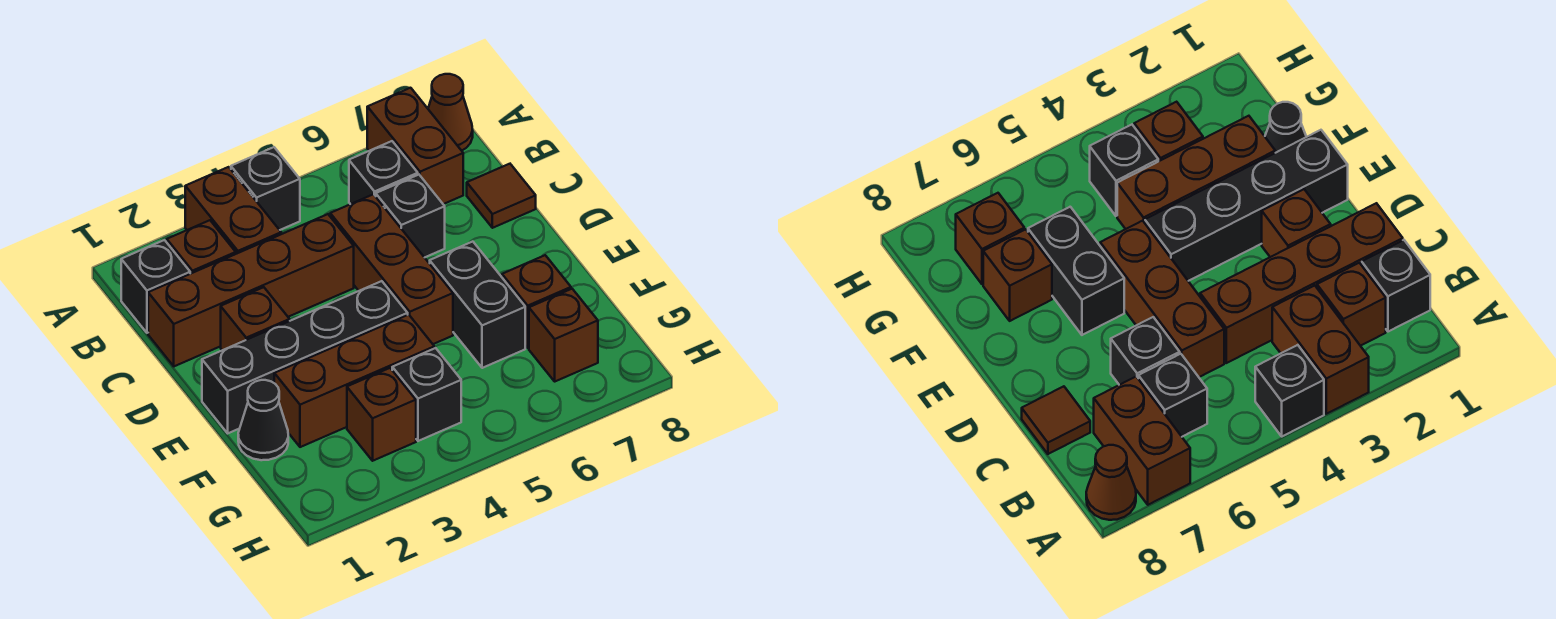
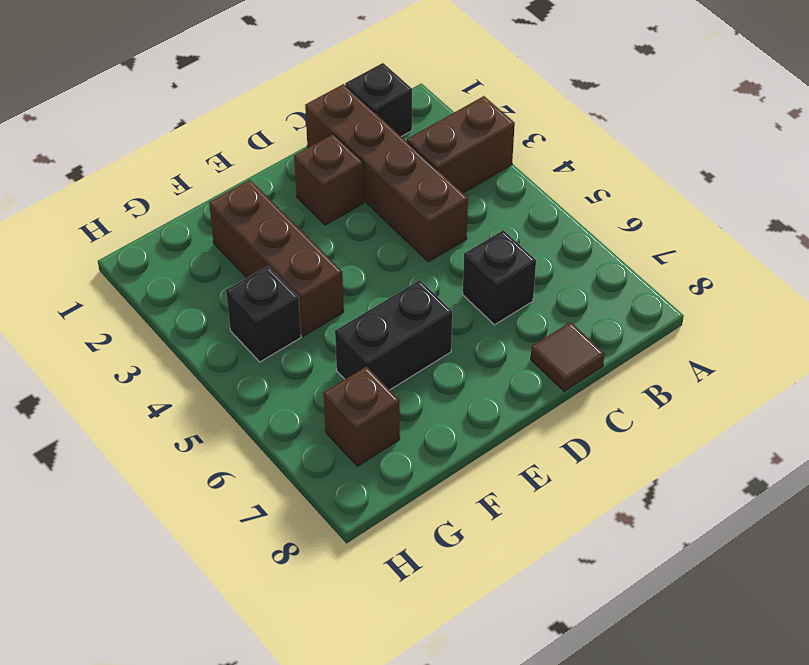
none -> black brick A4 level 1
none -> brown brick A7:B7 level 1
none -> brown cone A8 level 1

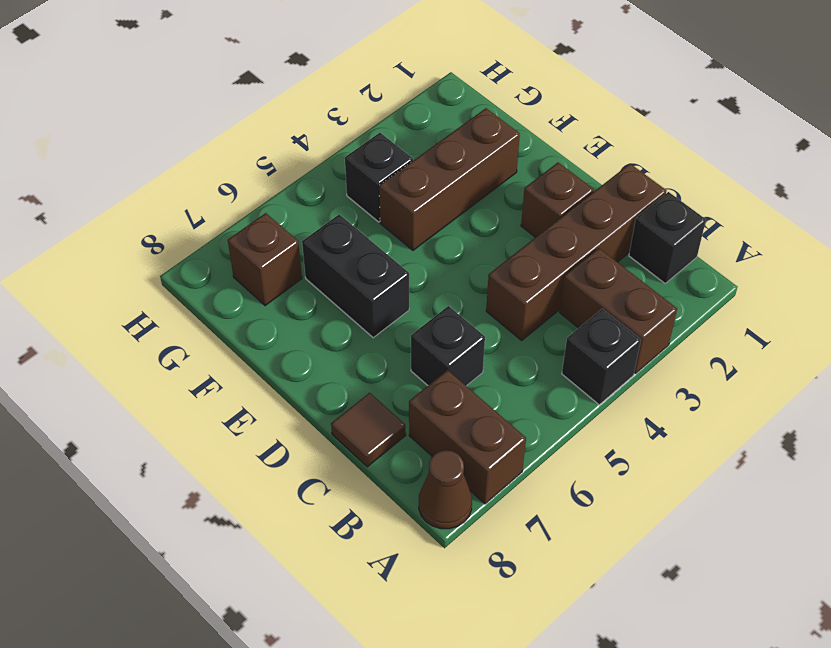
none -> brown brick B2 level 1
none -> black brick B6 level 1
none -> brown brick C5:E5 level 1

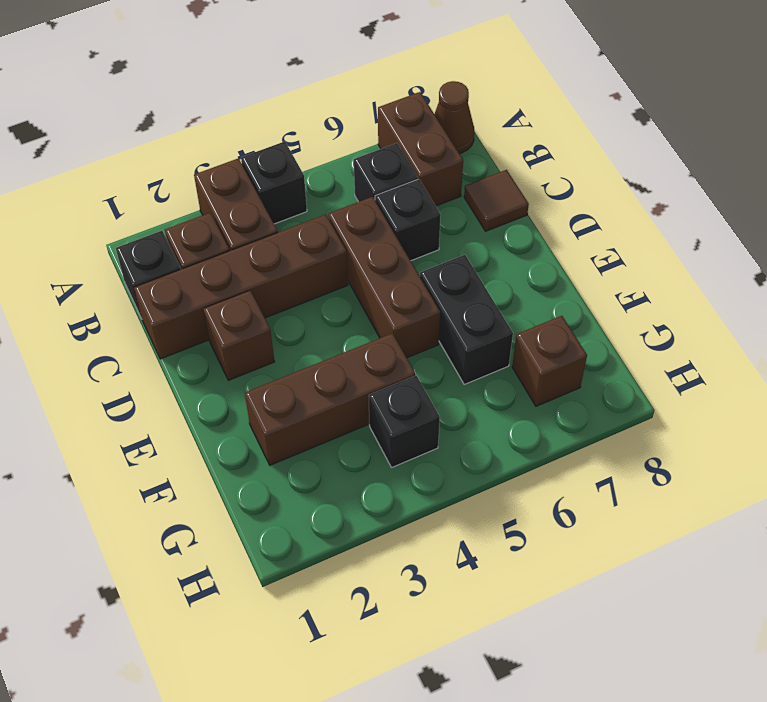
none -> black brick E1:E4 level 1
none -> black cone F1 level 1
none -> brown brick F7 level 1

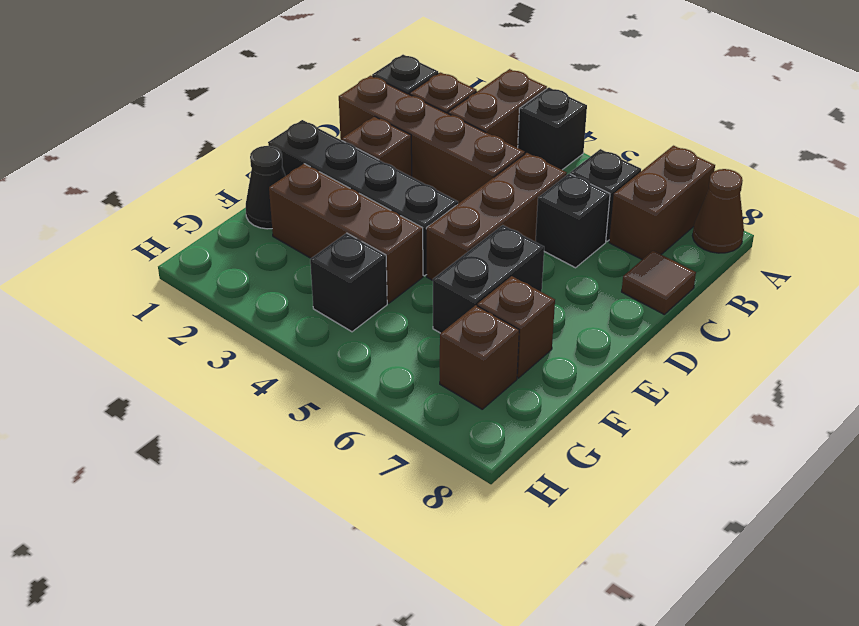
none -> brown brick G3 level 1

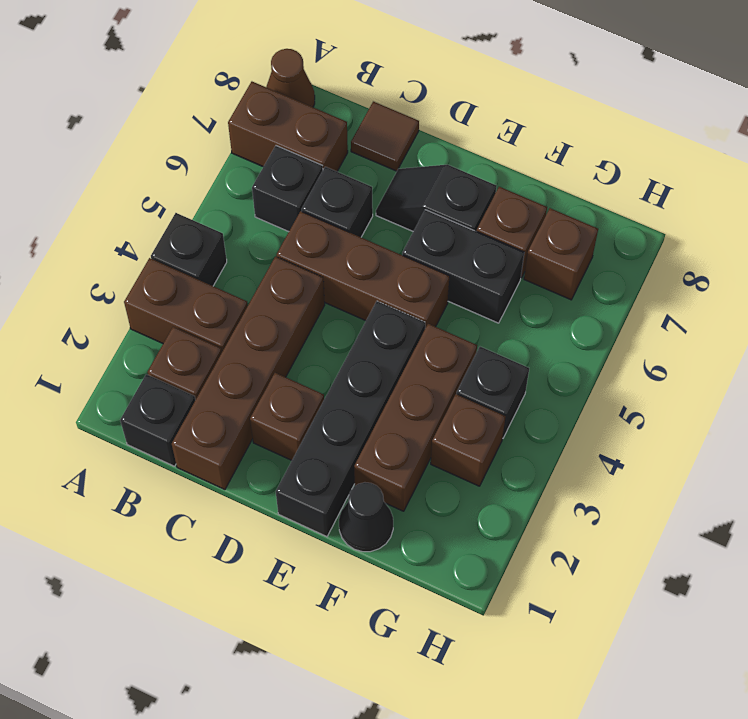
black slope D7:E7 level 1 top E -> none

